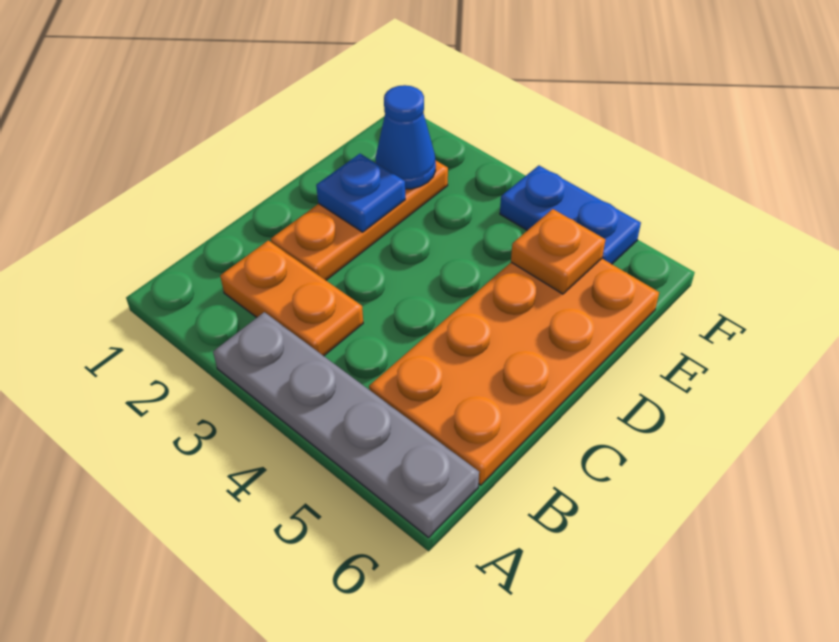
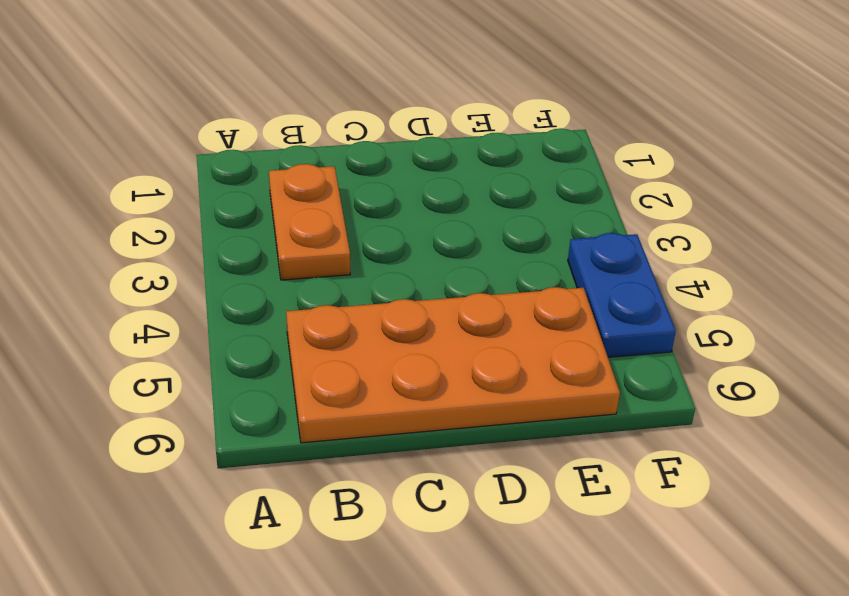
none -> grey plate A3:A6 level 1
none -> orange plate C2:E2 level 1

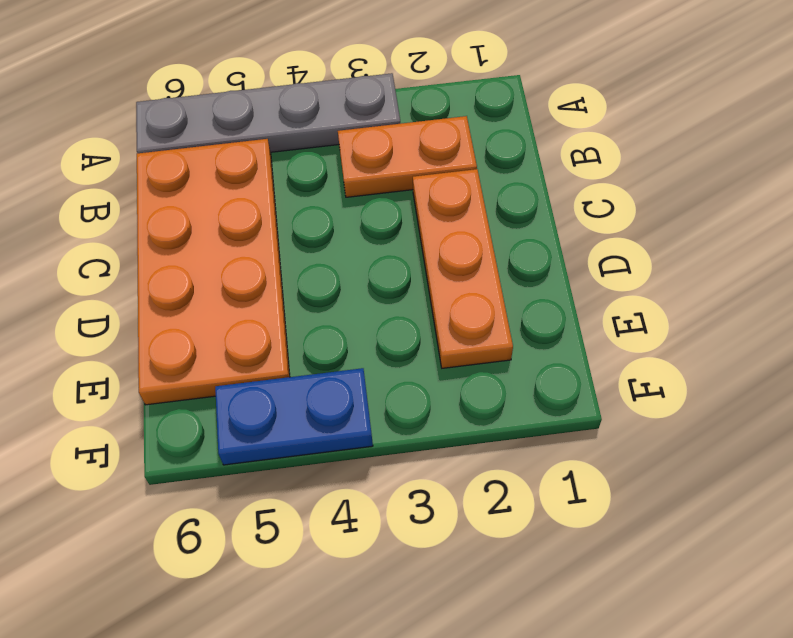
none -> blue plate D2 level 2
none -> blue cone E2 level 2

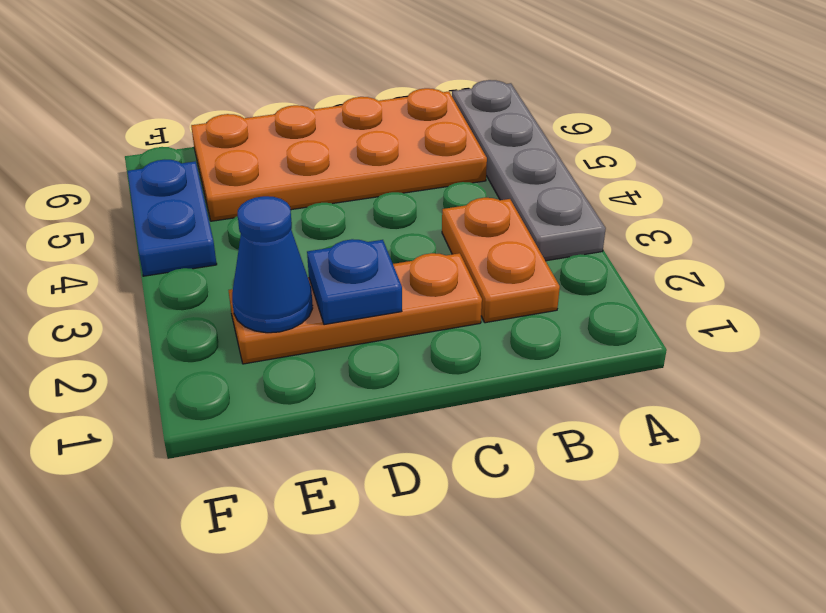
none -> orange plate E5 level 2

